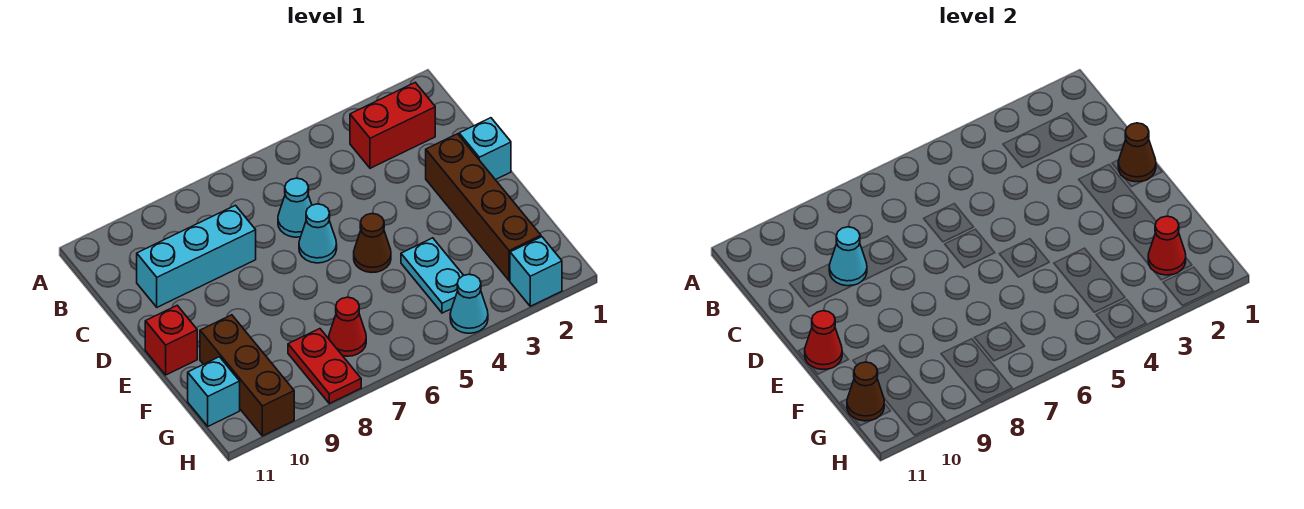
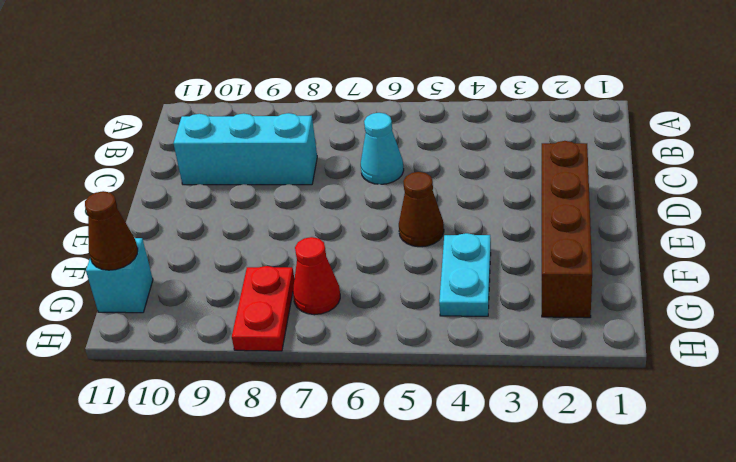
none -> red brick B2:B3 level 1
none -> cyan brick D1 level 1
none -> cyan cone D6 level 1

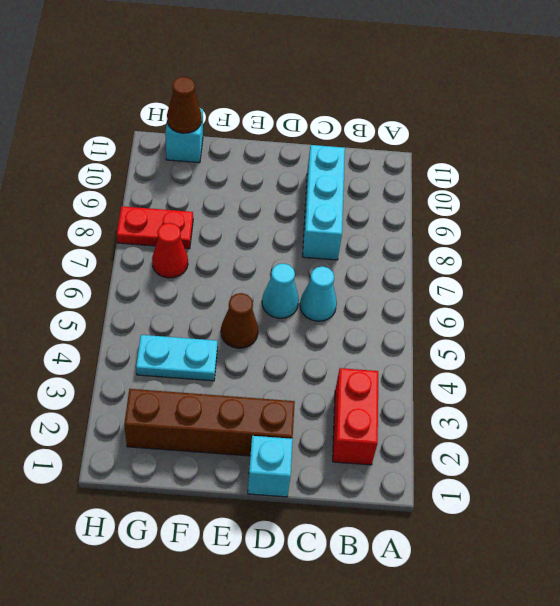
none -> red brick E11 level 1
none -> brown brick F10:H10 level 1
none -> cyan brick H2 level 1

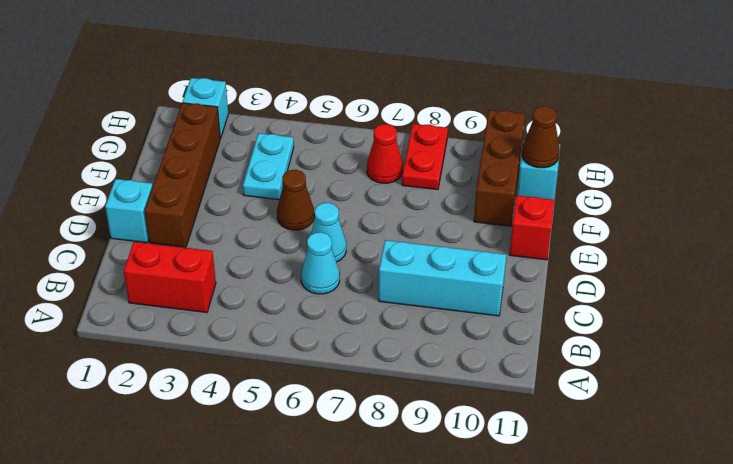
none -> cyan cone H4 level 1
none -> cyan cone C9 level 2
none -> brown cone D1 level 2

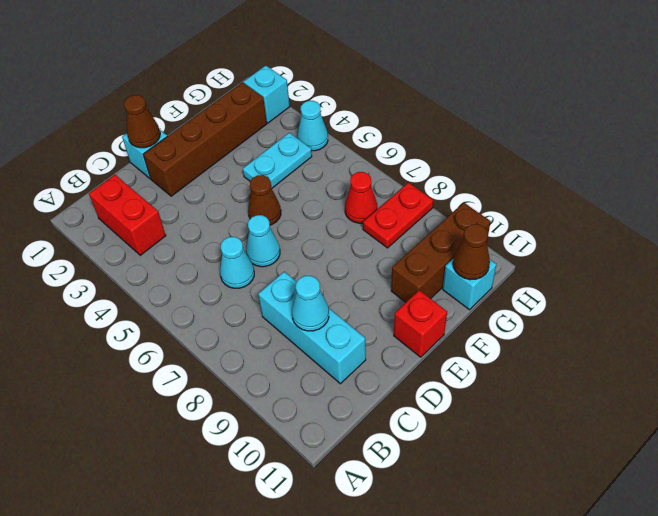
none -> red cone E11 level 2
none -> red cone G2 level 2

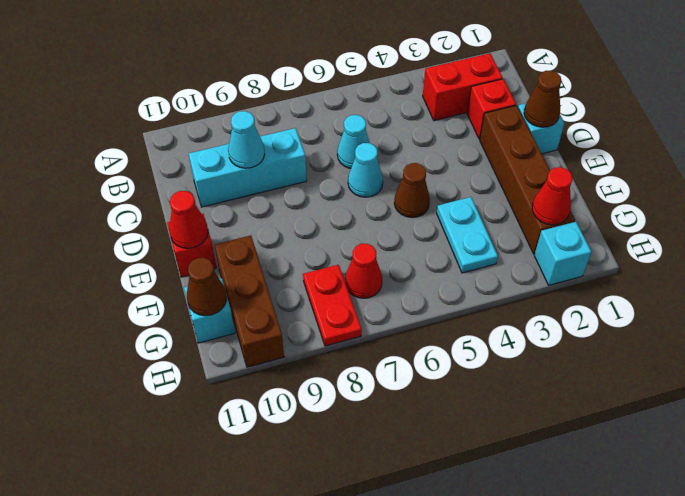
red brick C2 level 1 -> none
none -> cyan cone H4 level 1

